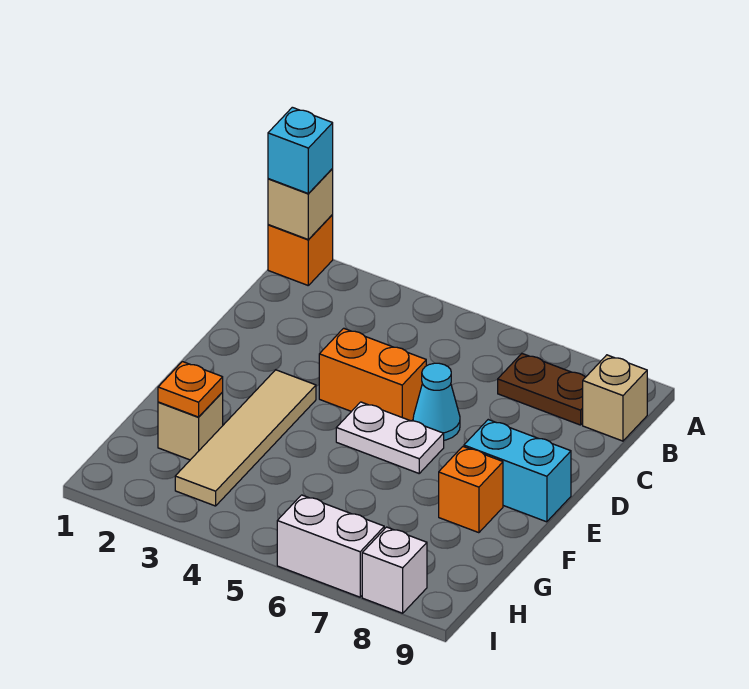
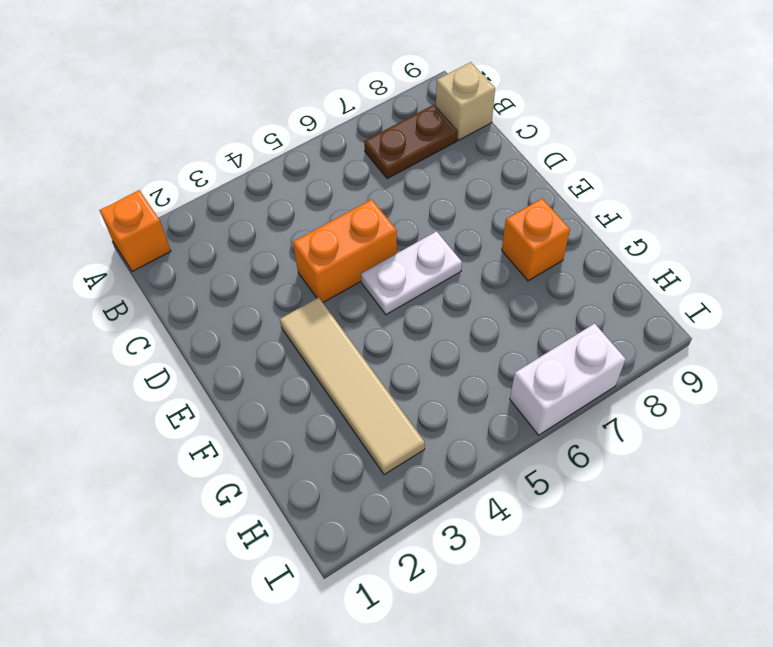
none -> cyan cone D6 level 1
none -> cyan brick E8:E9 level 1
none -> tan brick G2 level 1

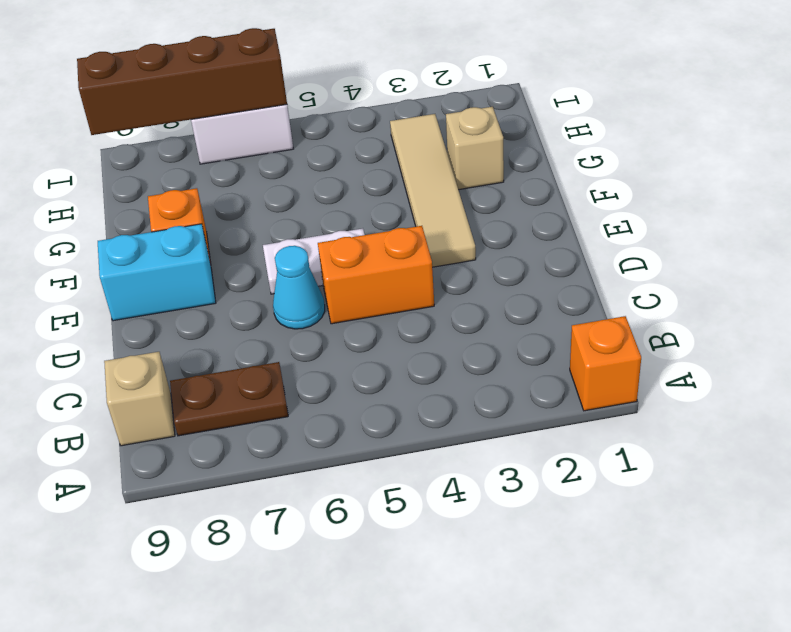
brown brick I6:I9 level 2 -> none
none -> white brick I8 level 1
none -> tan brick A1 level 2
none -> orange plate G2 level 2

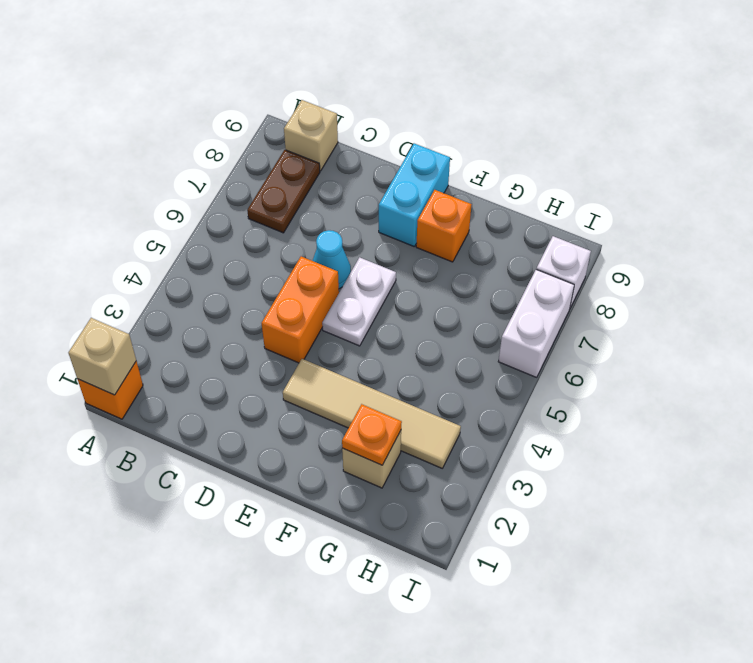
none -> cyan brick A1 level 3

